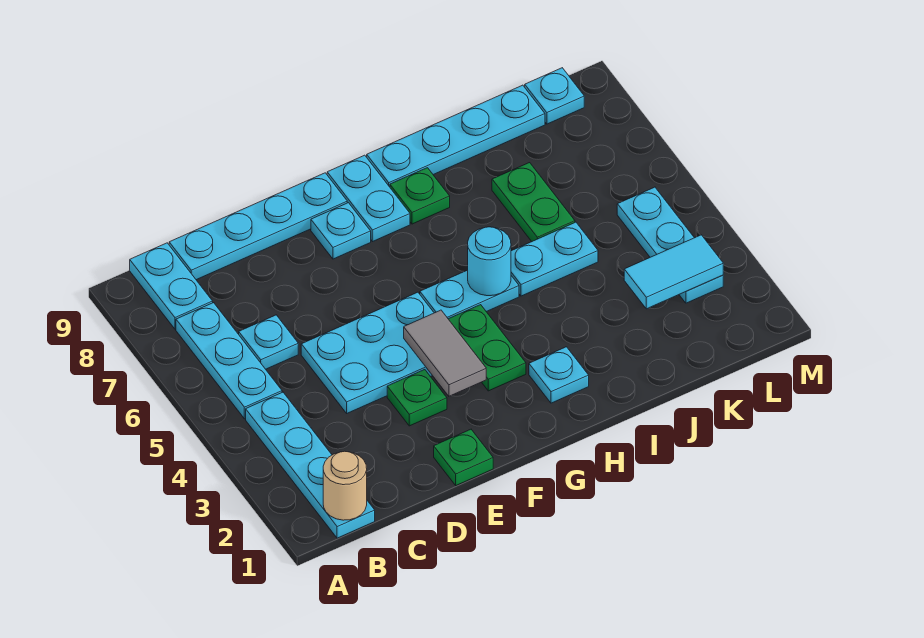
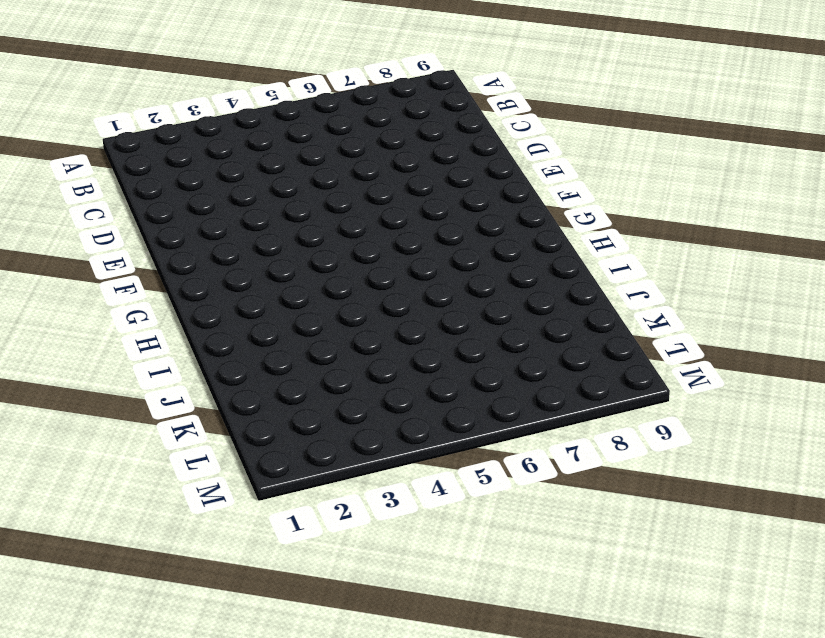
none -> cyan plate B1:B4 level 1
none -> cyan plate B5:B7 level 1
none -> cyan plate B8:B9 level 1

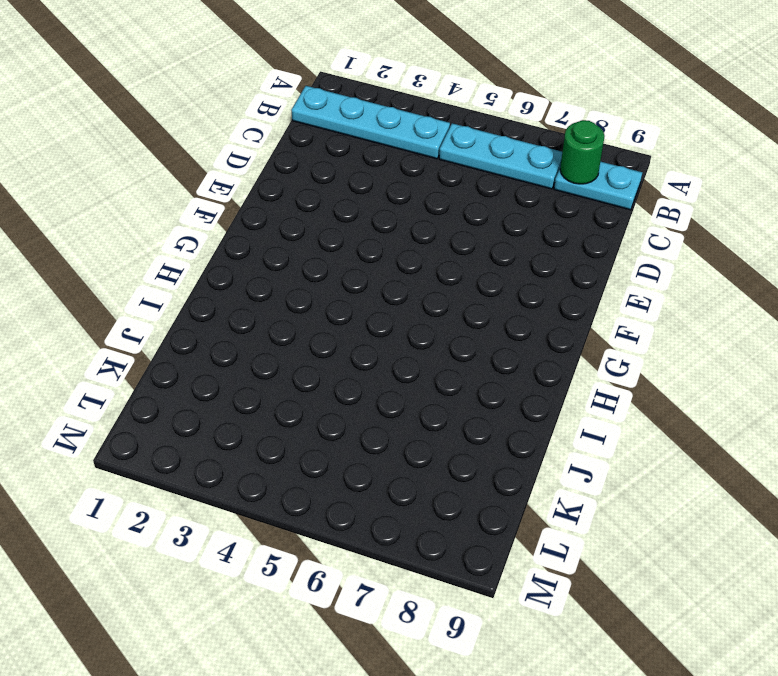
green round brick B8 level 2 -> none
none -> cyan plate C6 level 1
none -> cyan plate C9:F9 level 1
none -> cyan plate D4:F5 level 1

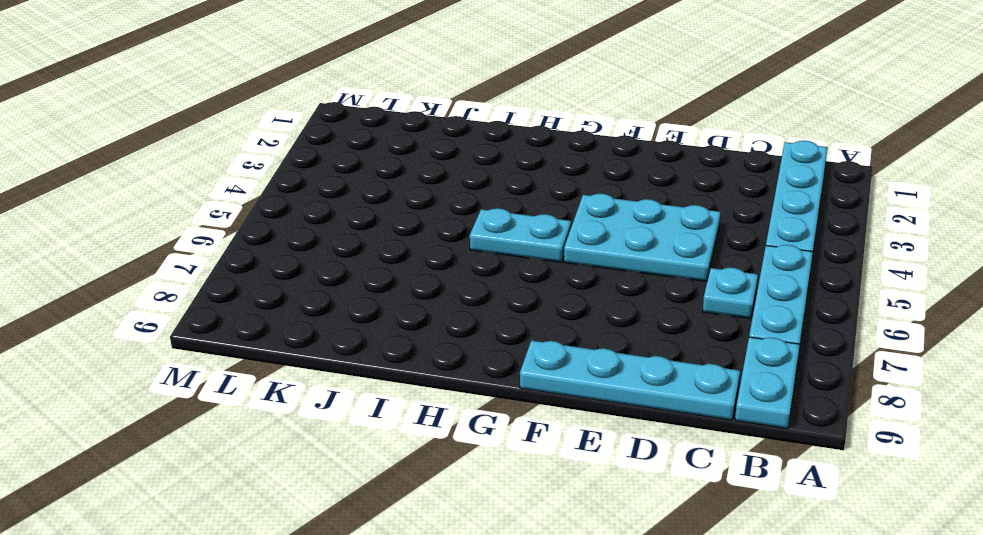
none -> green plate E1 level 1
none -> green plate E3 level 1
none -> cyan plate F8 level 1

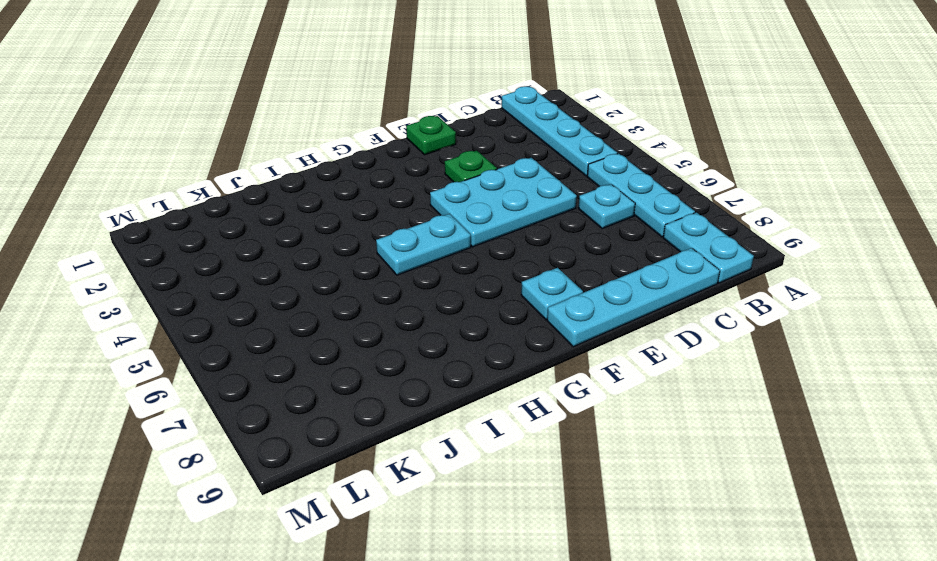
none -> green plate G3:G4 level 1
none -> cyan plate G8:G9 level 1
none -> cyan plate H2 level 1

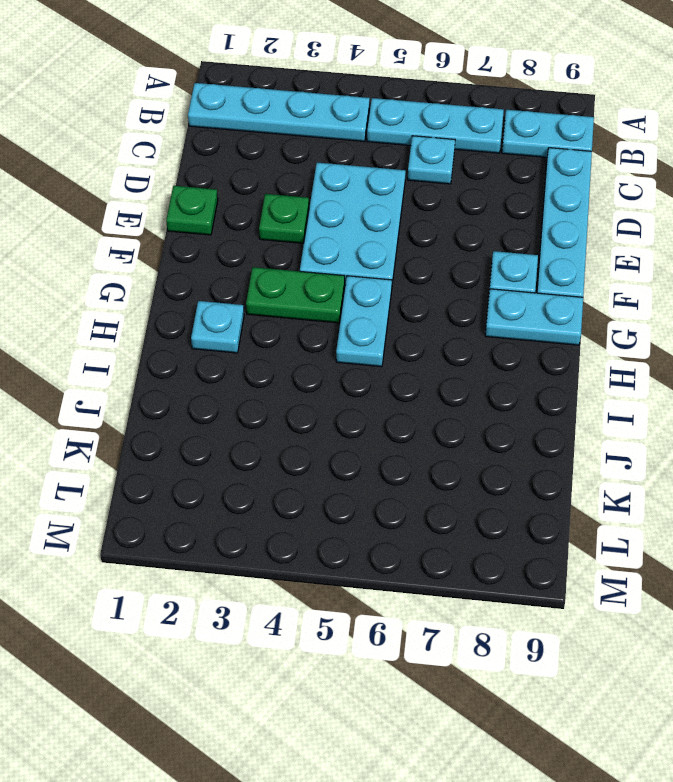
none -> green plate H8 level 1
none -> cyan plate H9:K9 level 1
none -> cyan plate I5:J5 level 1

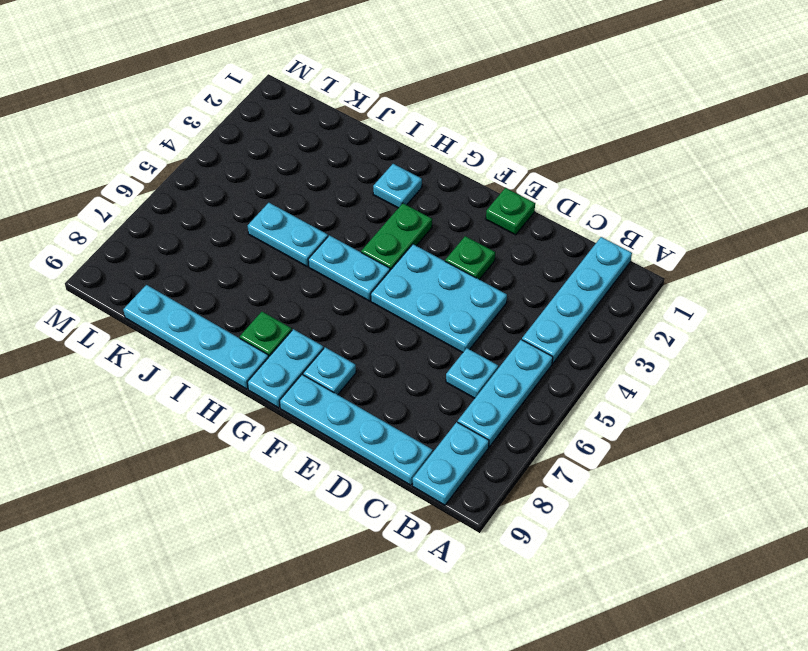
none -> green plate J6:J7 level 1
none -> cyan plate L3:L5 level 1
none -> cyan plate L9 level 1

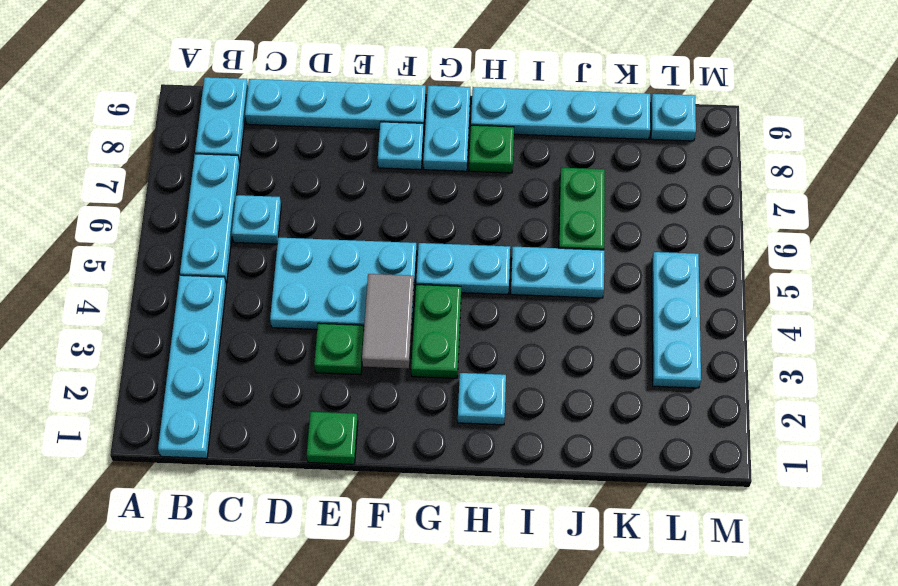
none -> tan round brick B1 level 2
none -> cyan round brick H5 level 2
none -> cyan tile K3:L3 level 2

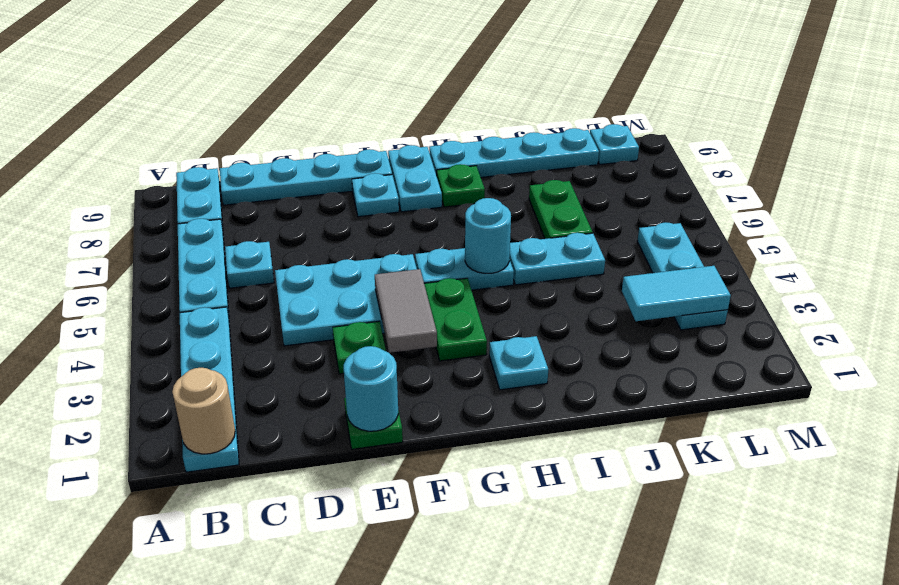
cyan round brick E1 level 2 -> none

